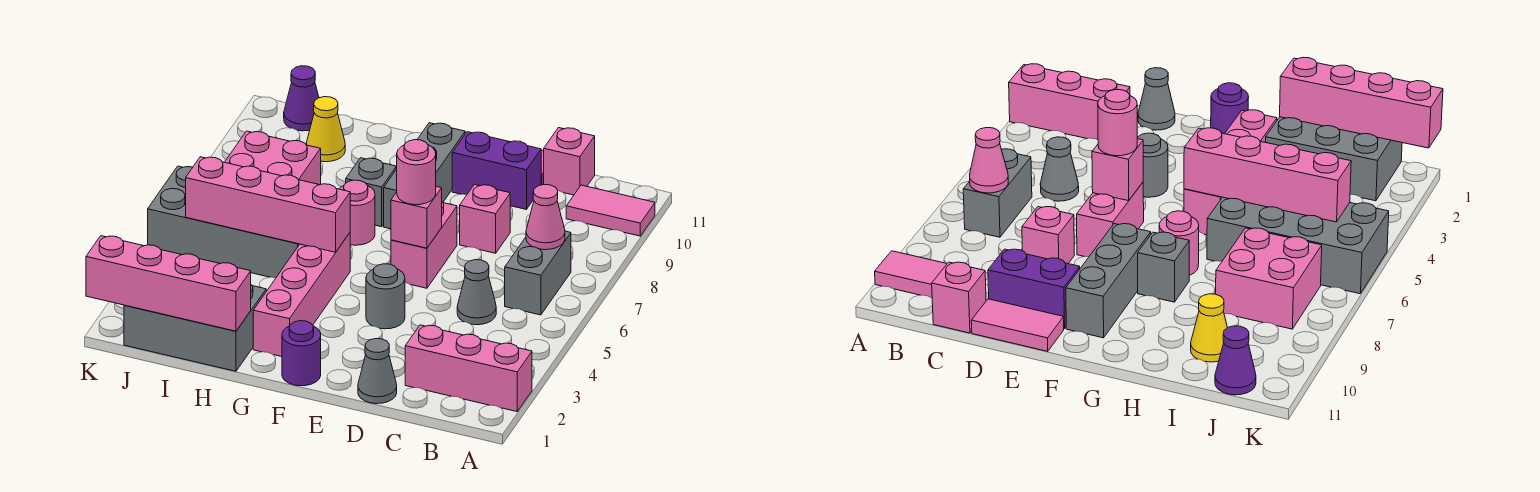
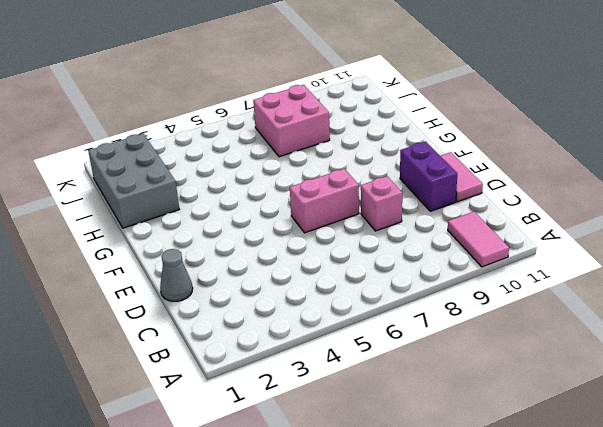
none -> pink brick A2:C2 level 1
none -> grey brick B6:B7 level 1
none -> grey cone C5 level 1

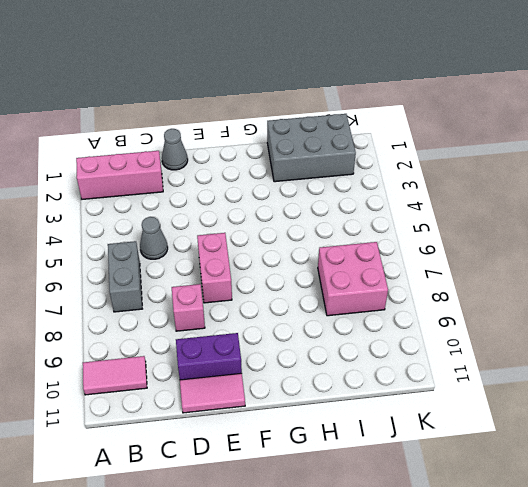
none -> pink brick C11 level 1
none -> grey round brick E4 level 1
none -> purple round brick F1 level 1

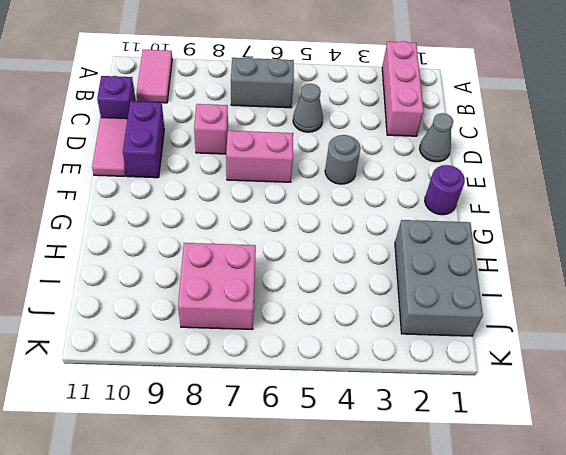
purple brick C11 level 1 -> pink brick C11 level 1
none -> grey brick F8:F10 level 1
none -> pink brick G2:G5 level 1
none -> pink round brick G7 level 1

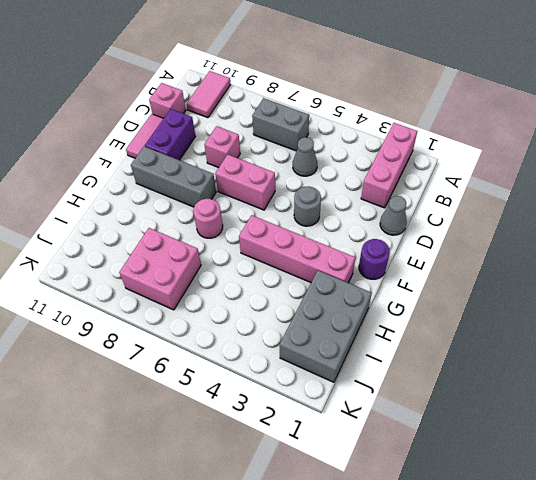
none -> grey brick G8 level 1
none -> grey brick H5:K6 level 1
none -> yellow cone I10 level 1

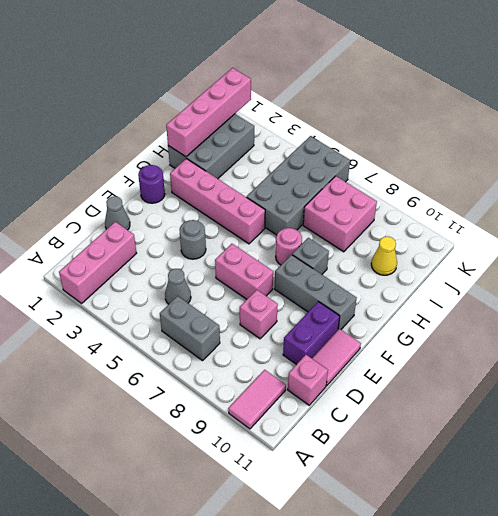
none -> purple cone J11 level 1
none -> pink cone B7 level 2
none -> pink brick E6 level 2

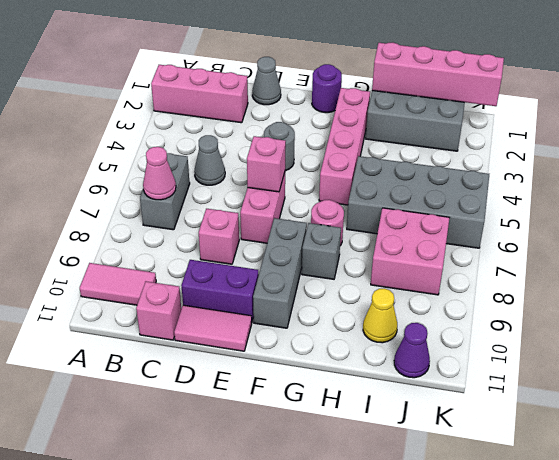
none -> pink brick G5:J5 level 2
none -> pink round brick E6 level 3

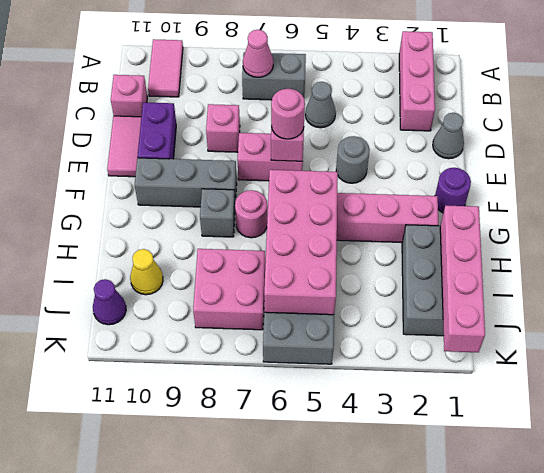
pink brick G5:J6 level 2 -> pink brick G5:J5 level 2

